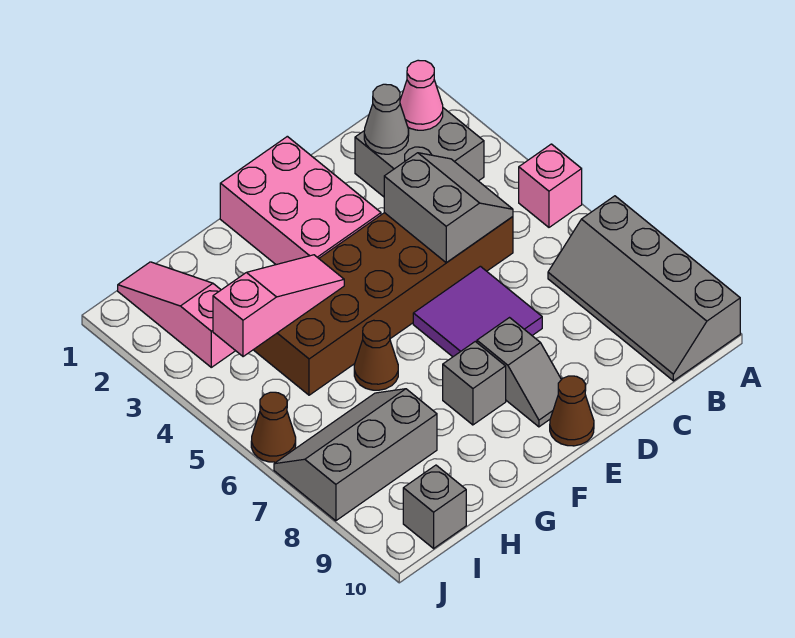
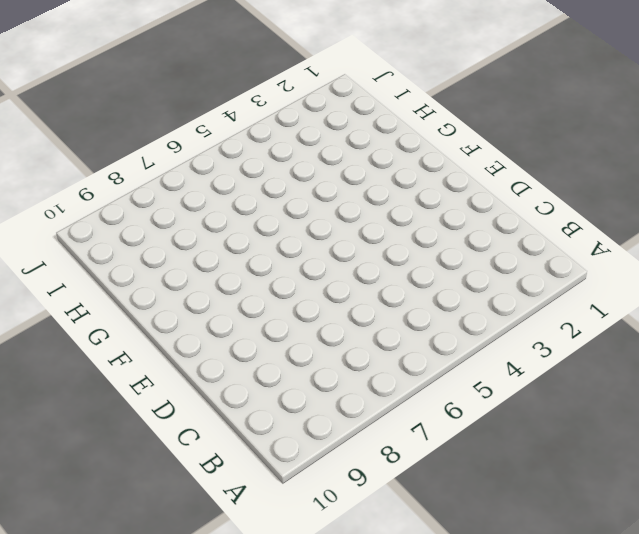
none -> pink brick A5 level 1
none -> grey slope A7:B10 level 1 top A
none -> grey brick B2:C3 level 1

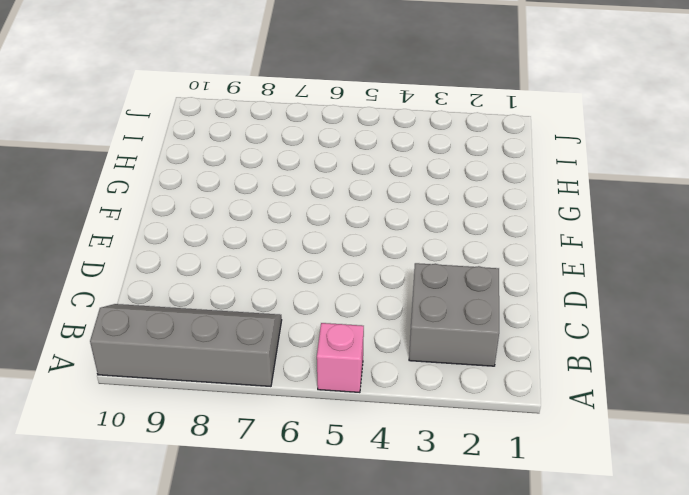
none -> brown brick C4:H5 level 1
none -> purple tile D6:E7 level 1
none -> pink brick E1:F3 level 1

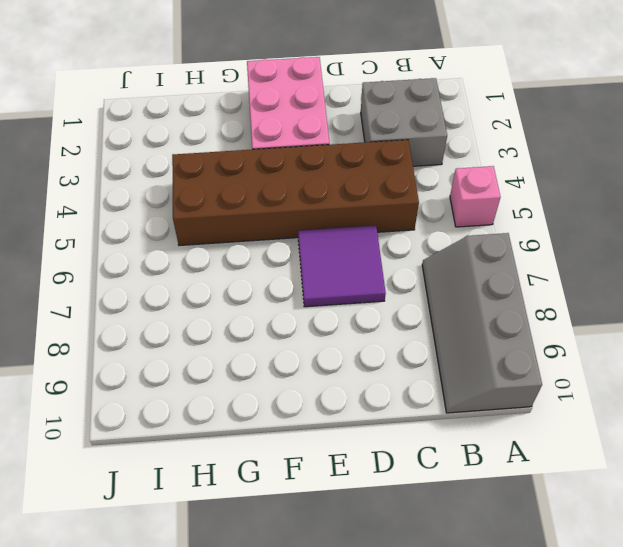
none -> grey slope E8:E9 level 1 top 8
none -> brown cone E10 level 1
none -> grey brick F8 level 1

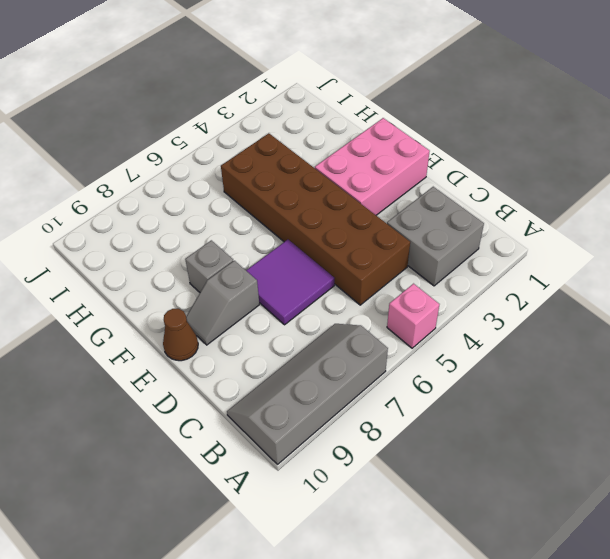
none -> brown cone G6 level 1
none -> grey slope H7:J8 level 1 top 8
none -> pink slope I1:I3 level 1 top 3

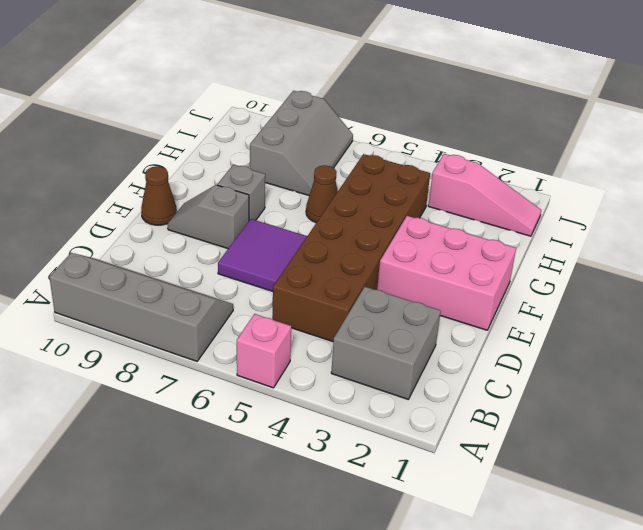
none -> grey brick I10 level 1
none -> brown cone J6 level 1
none -> pink cone B2 level 2

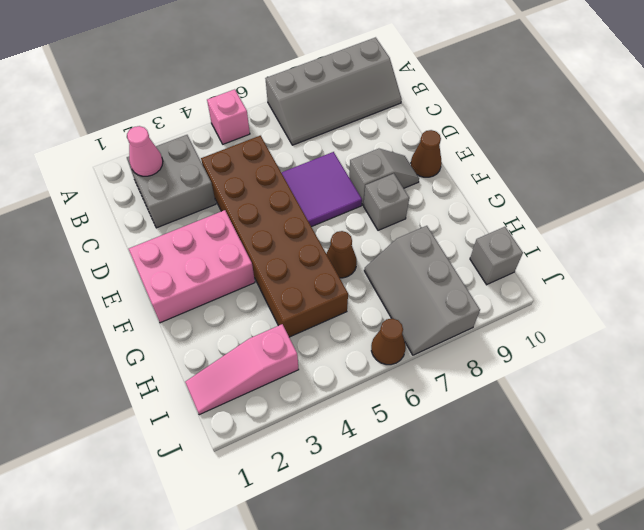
none -> grey cone C2 level 2
none -> grey slope C4:D5 level 2 top D
none -> pink slope G4:I4 level 2 top I

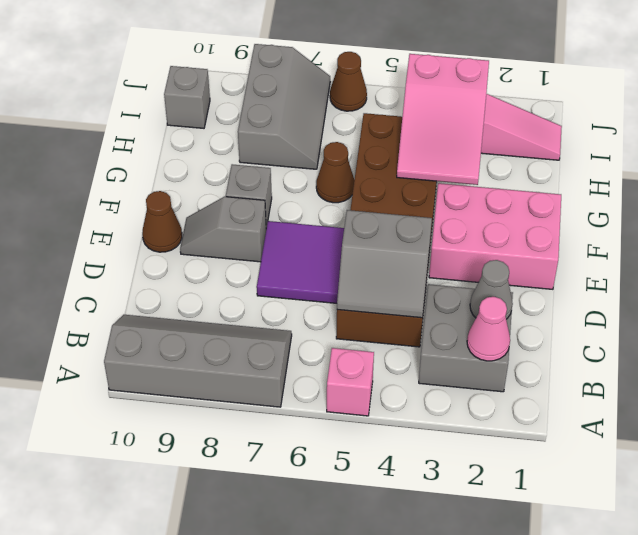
pink slope G3:I4 level 2 top I -> pink slope G4:I4 level 2 top I

